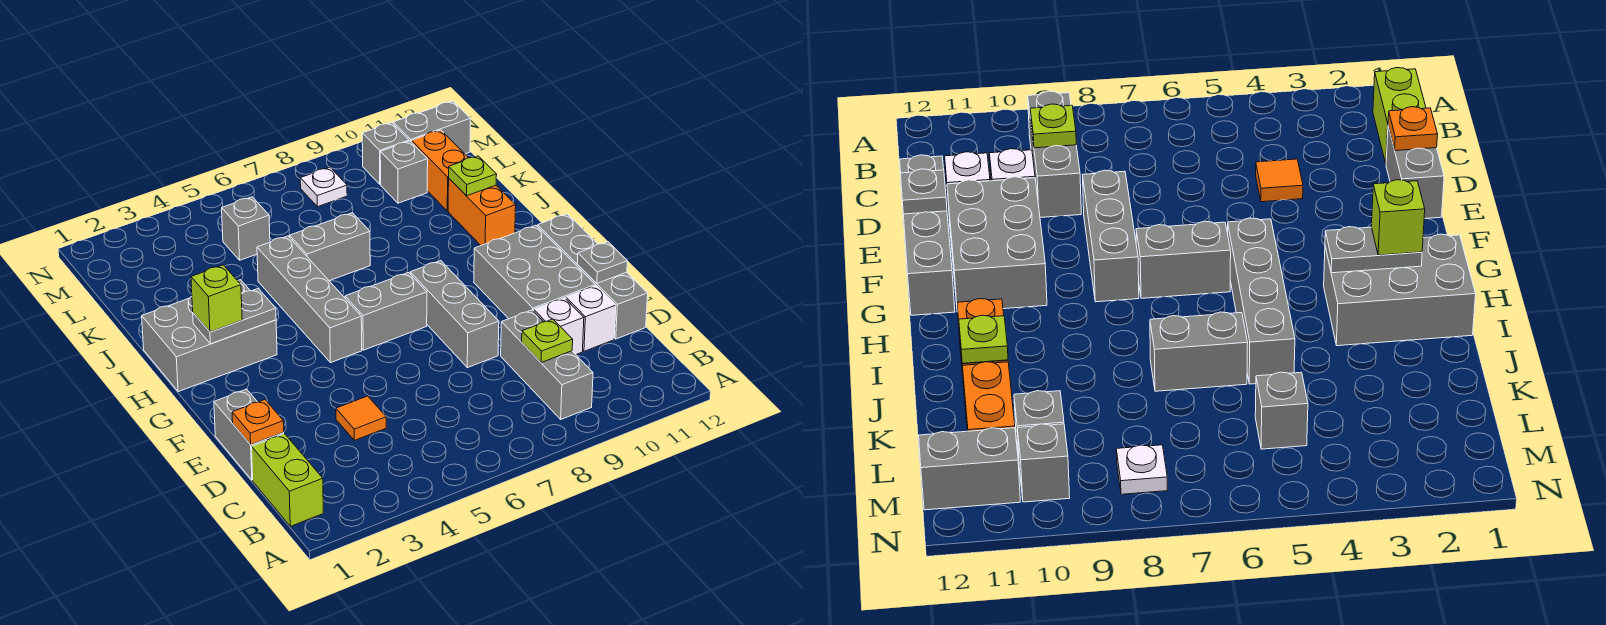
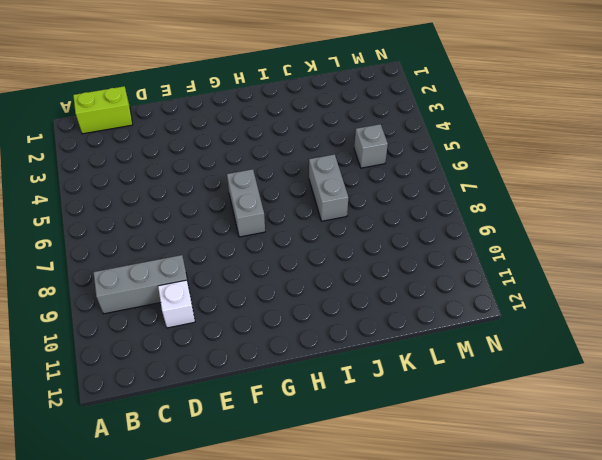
none -> grey brick D1:E1 level 1
none -> orange tile D4 level 1
none -> white brick D11 level 1

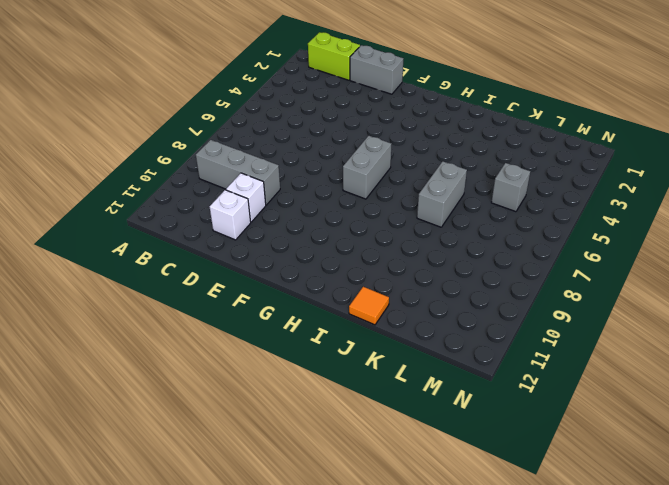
orange tile J12 level 1 -> orange tile D4 level 1
none -> grey brick D12:G12 level 1
none -> grey brick E8:G8 level 1
none -> grey brick E10:G11 level 1

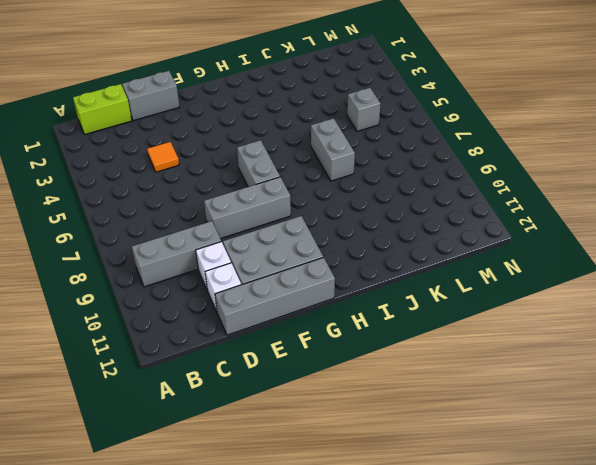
none -> grey brick G5:J5 level 1
none -> grey brick H1:I3 level 1
none -> orange brick I11:J11 level 1

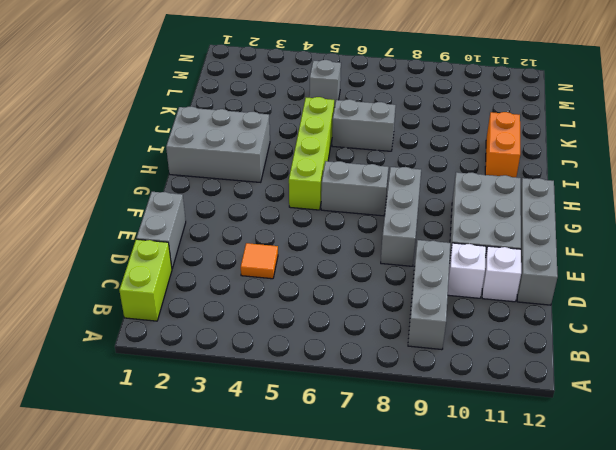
lime brick G5:J5 level 1 -> grey brick G5:J5 level 1
none -> orange brick K11:L11 level 1
none -> grey brick L10 level 1
none -> white plate M8 level 1

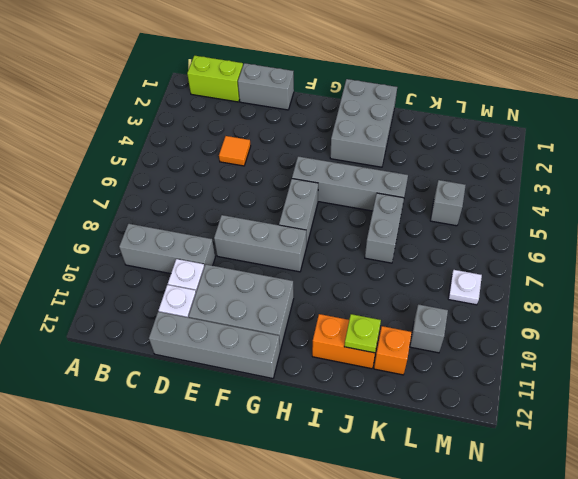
orange brick K11 level 1 -> orange brick K11:L11 level 1
none -> grey brick M10 level 1
none -> grey brick M11:M12 level 1
none -> lime plate C9 level 2

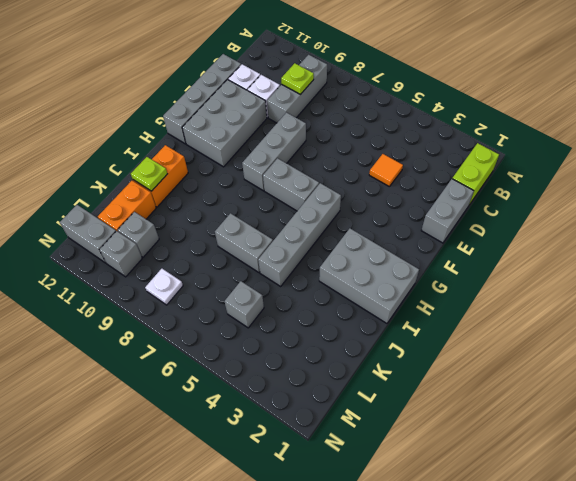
none -> orange plate D1 level 2
none -> grey plate E12 level 2
none -> grey plate H2:H3 level 2

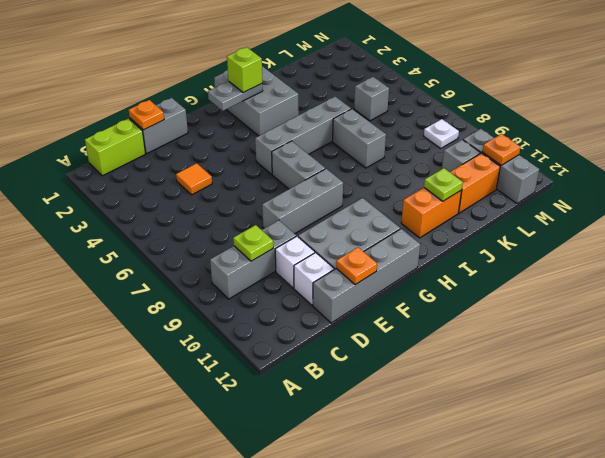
orange plate E12 level 2 -> grey plate E12 level 2
grey plate G2:H2 level 2 -> grey plate H2:H3 level 2
orange plate M11 level 2 -> none

